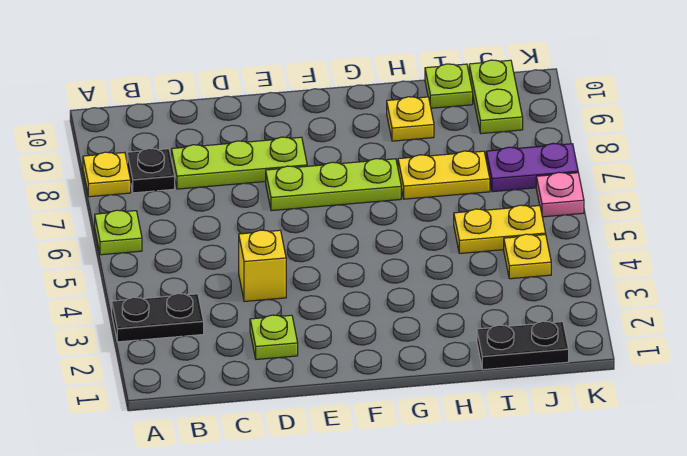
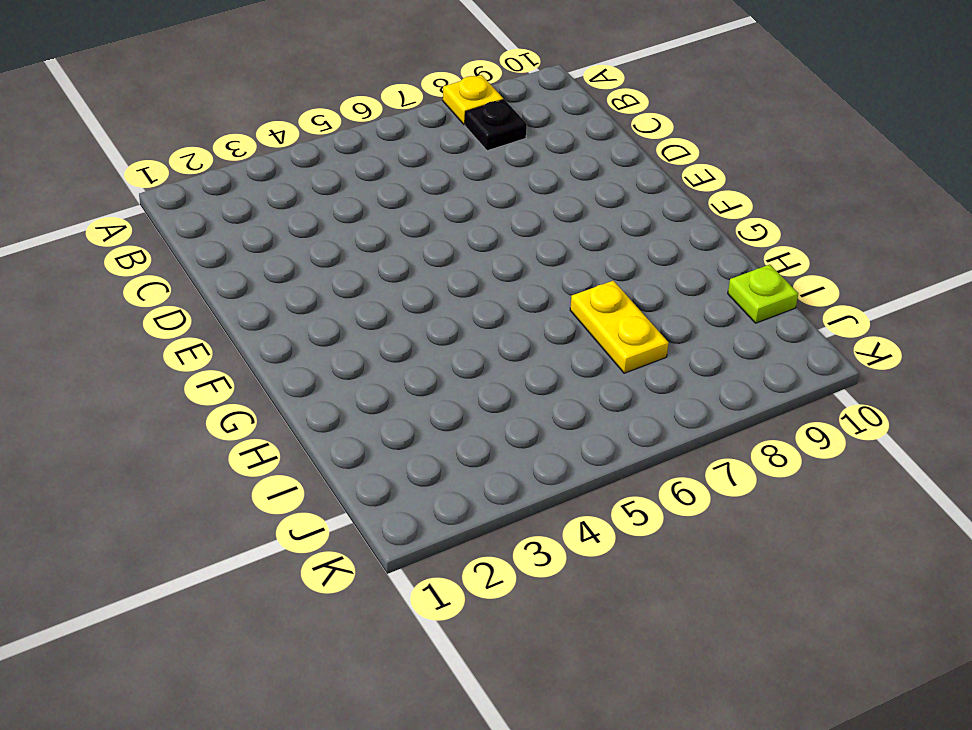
none -> black plate A3:B3 level 1
none -> lime plate A6 level 1
none -> lime plate C8:E8 level 1

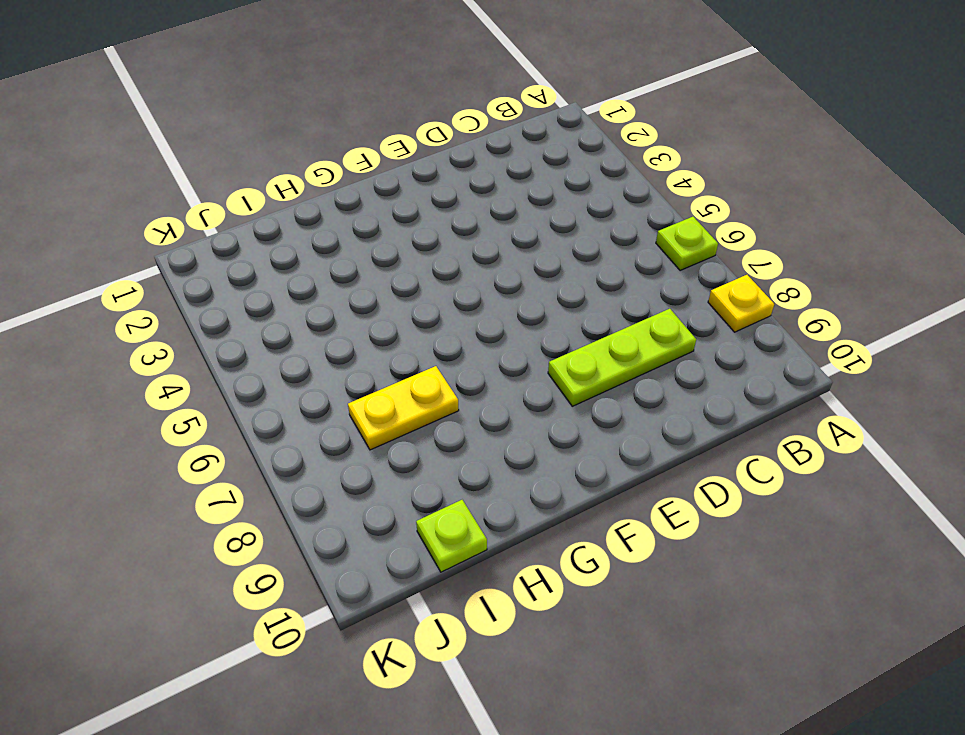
none -> black plate A3:B3 level 1
none -> black plate B8 level 1
none -> lime plate D2 level 1

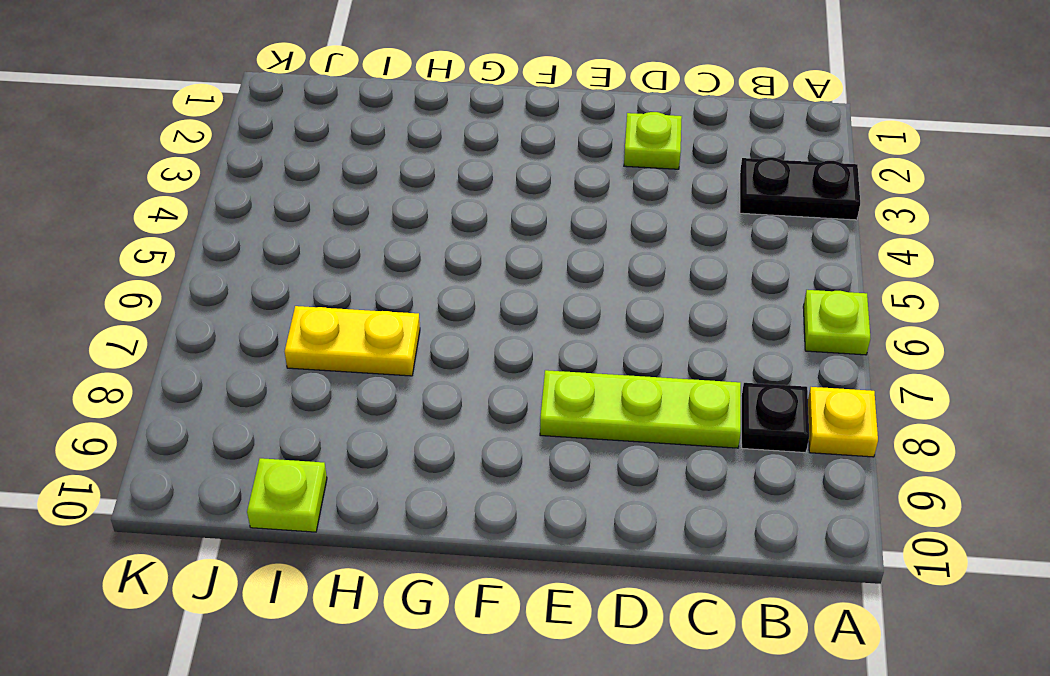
none -> yellow brick D4 level 1
none -> lime plate E7:G7 level 1
none -> yellow plate H9 level 1

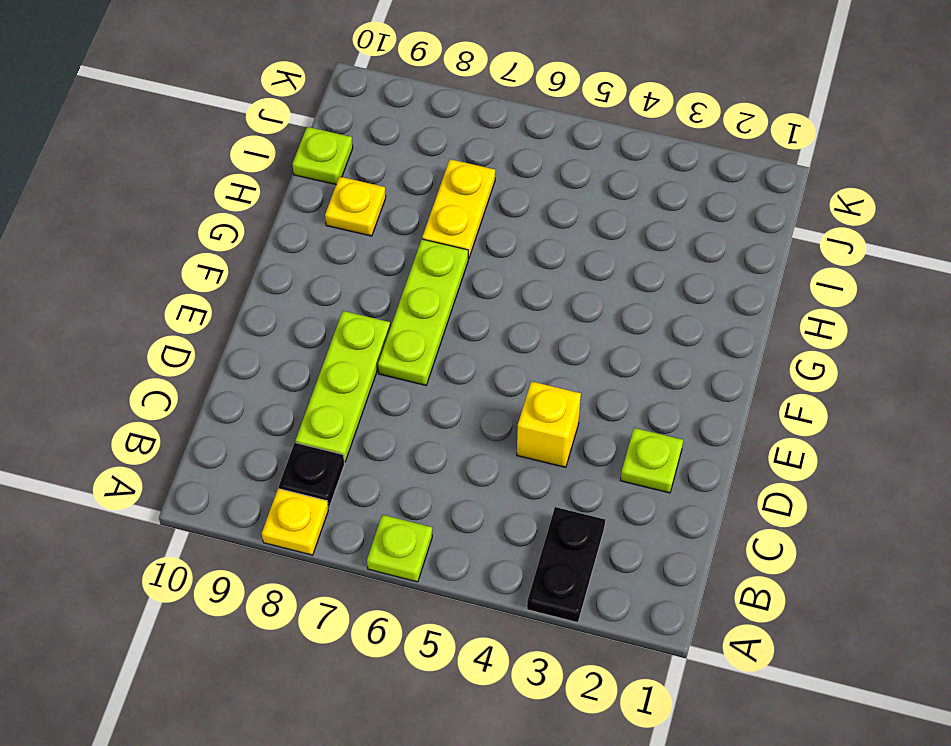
none -> black plate I1:J1 level 1
none -> yellow plate I5:J5 level 1
none -> yellow plate J4 level 1

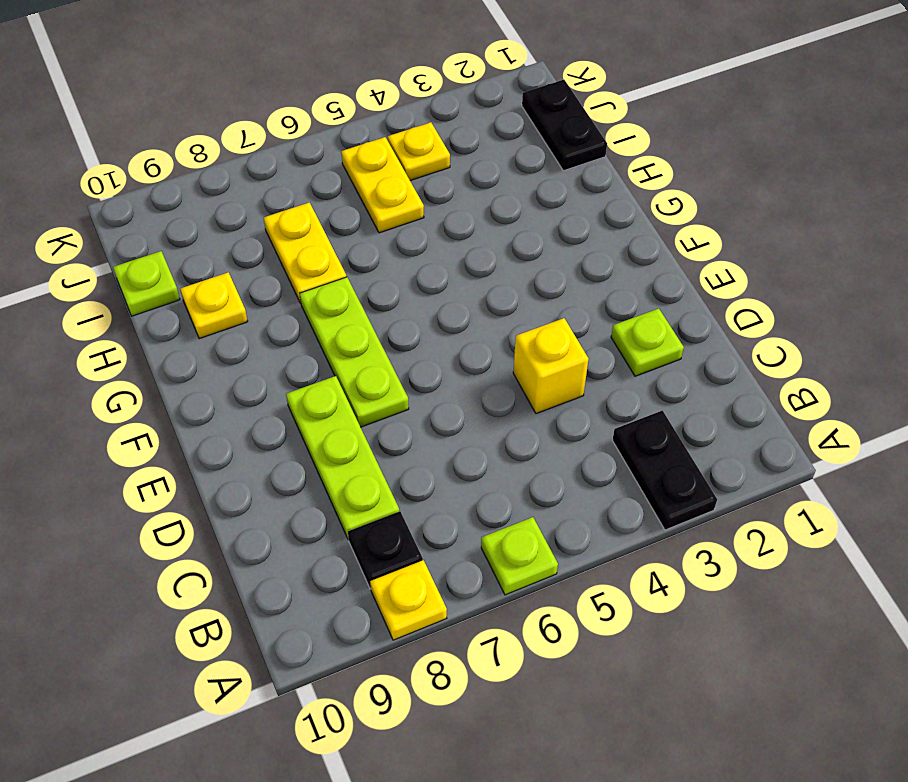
none -> purple plate J7:K7 level 1
none -> lime plate J9:J10 level 1
none -> pink plate K6 level 1

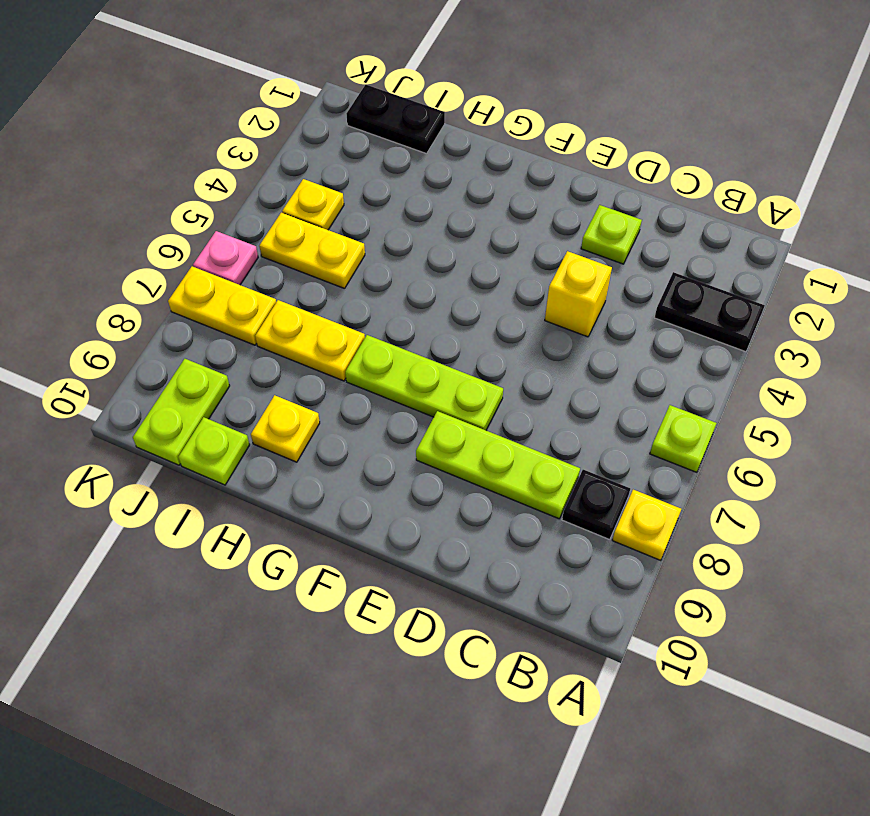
yellow plate J7:K7 level 1 -> purple plate J7:K7 level 1

